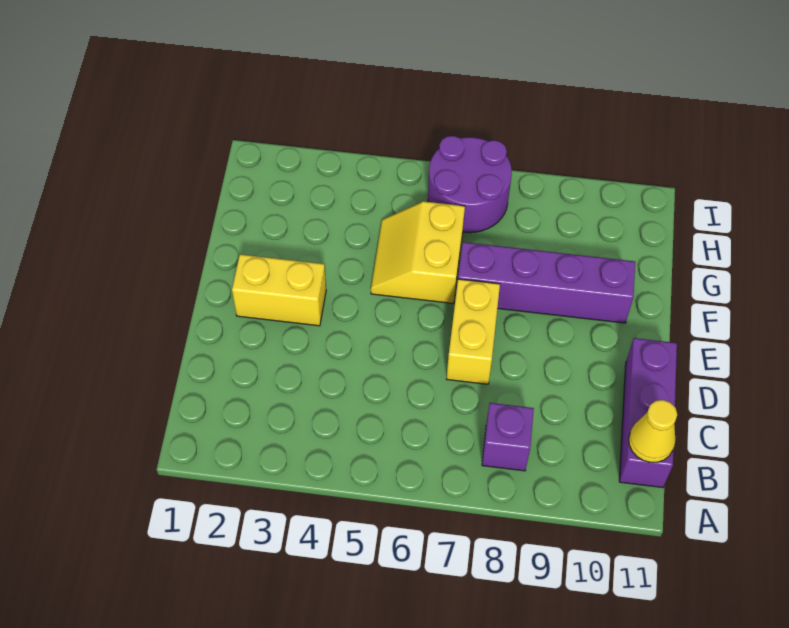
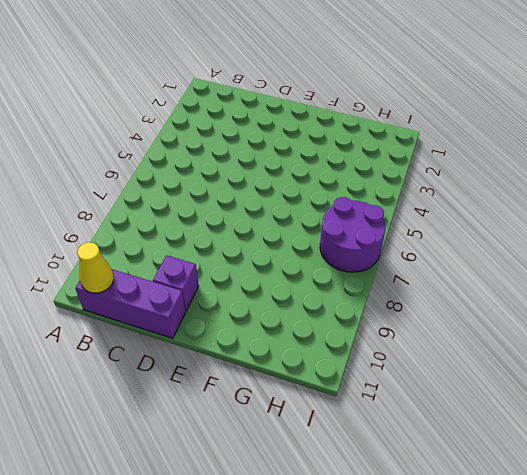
purple brick D10 level 1 -> purple brick B8 level 1
none -> yellow brick D7:E7 level 1
none -> yellow brick E2:E3 level 1

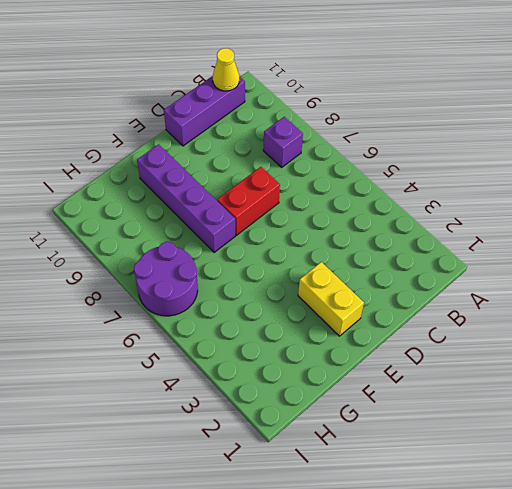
red brick D7:E7 level 1 -> yellow brick D7:E7 level 1
none -> yellow slope F5:G6 level 1 top 6

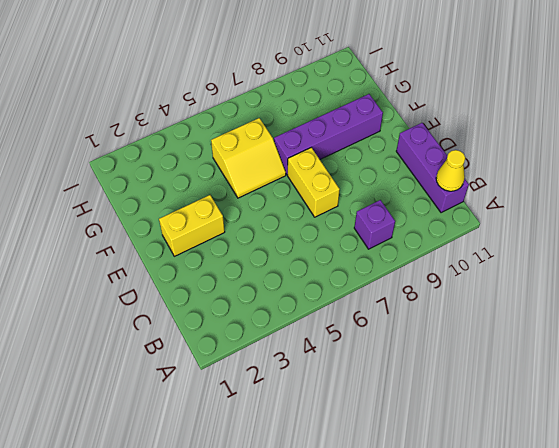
yellow slope F5:G6 level 1 top G -> yellow slope F5:G6 level 1 top 6
none -> purple round brick H6:I7 level 1

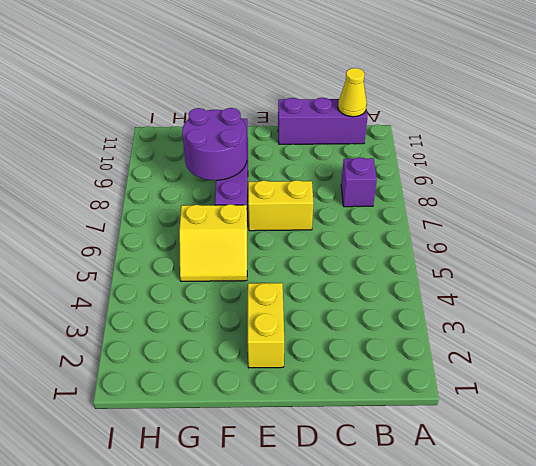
purple round brick F8:G9 level 2 -> purple round brick H6:I7 level 1

